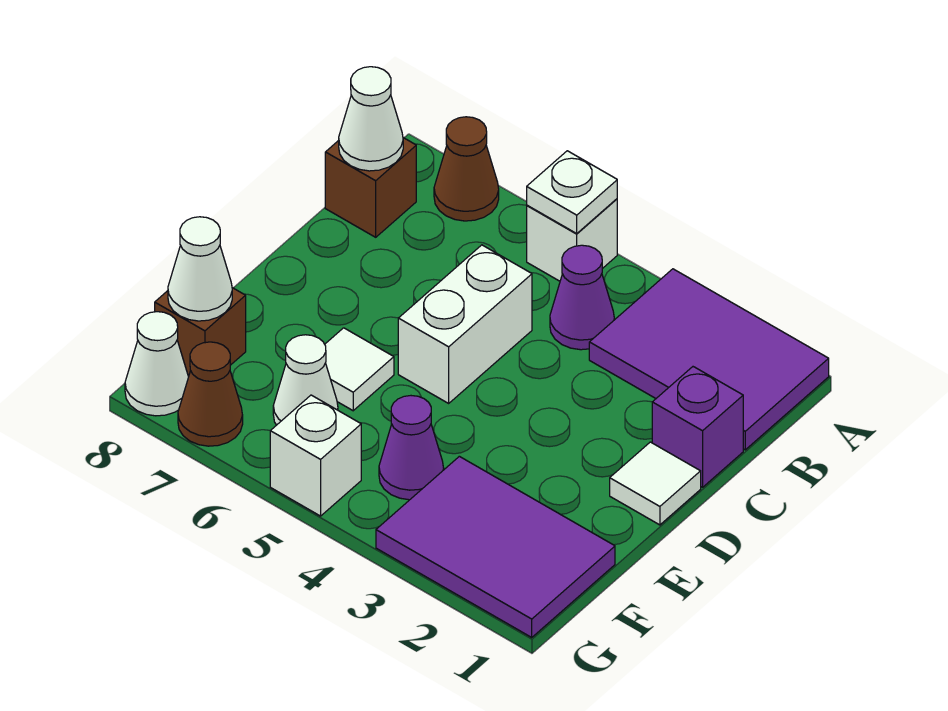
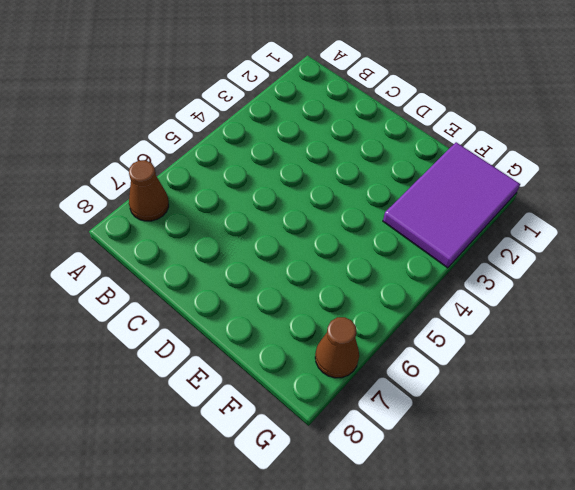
none -> purple tile A1:B3 level 1
none -> white brick A5 level 1
none -> purple cone B4 level 1

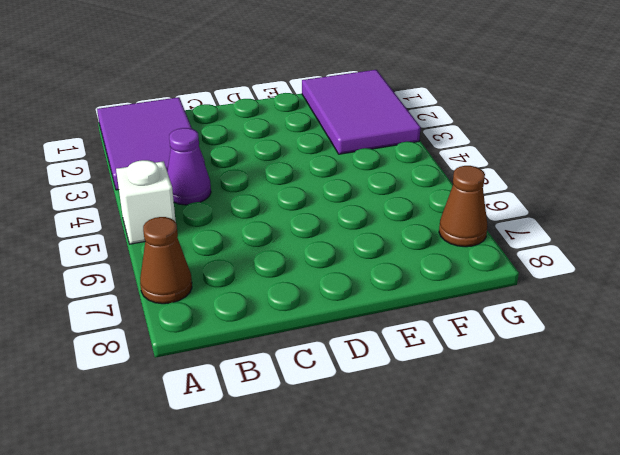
none -> brown brick B8 level 1
none -> purple brick C1 level 1
none -> white brick C5:D5 level 1

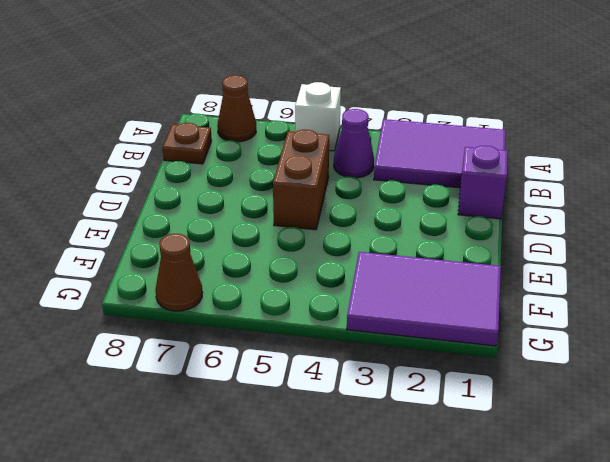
brown plate B8 level 1 -> brown brick B8 level 1
brown brick C5:D5 level 1 -> white brick C5:D5 level 1
none -> white tile D1 level 1
none -> white tile E6 level 1
none -> purple cone F4 level 1

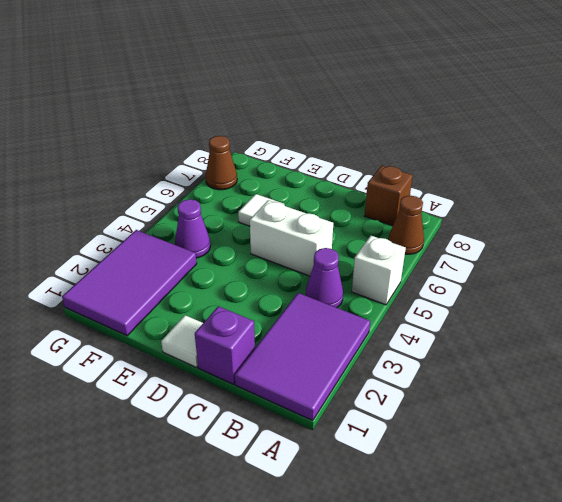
none -> white cone F6 level 1
none -> brown brick F8 level 1
none -> white brick G5 level 1

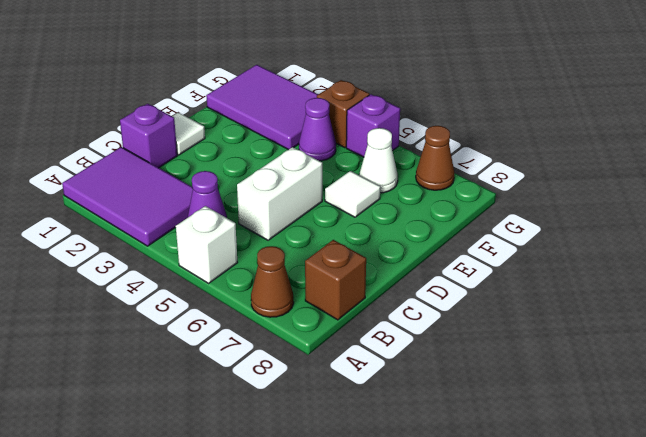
brown brick G4 level 1 -> brown brick F8 level 1
purple brick G5 level 1 -> white brick G5 level 1
none -> white cone G8 level 1
none -> white plate A5 level 2
none -> white cone B8 level 2

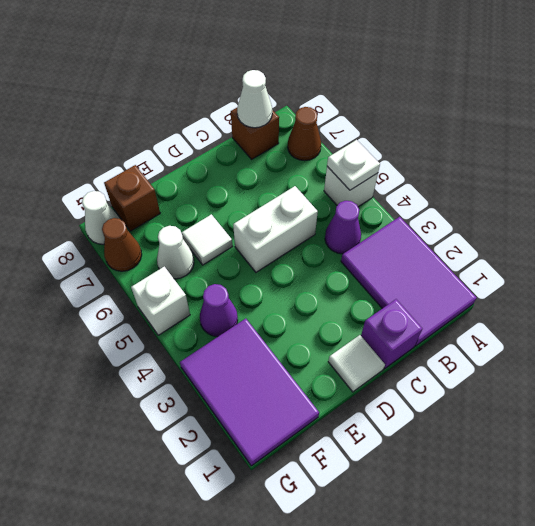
none -> white cone F8 level 2

